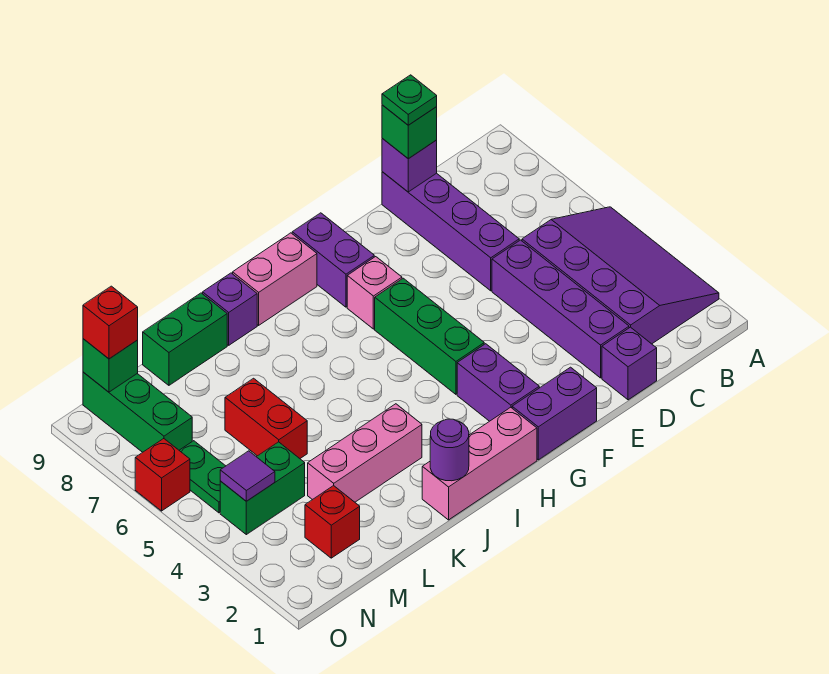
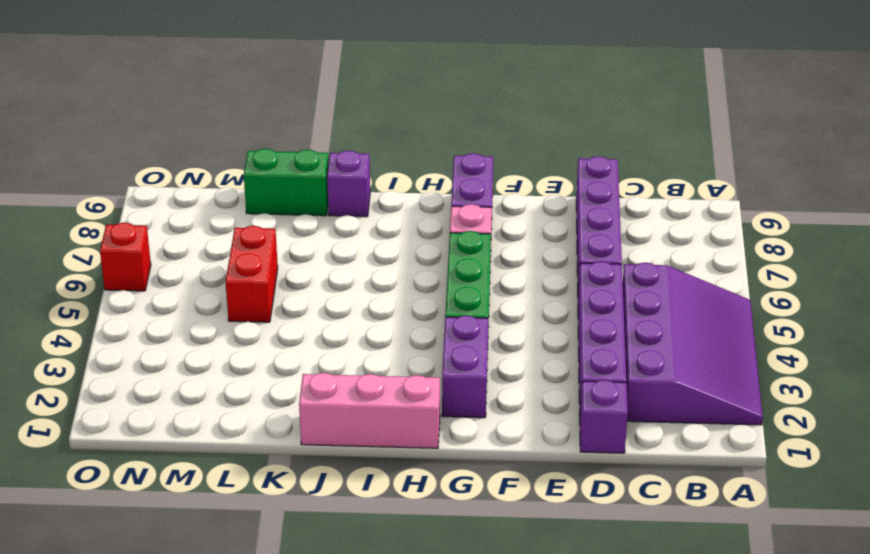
none -> purple brick F1:G1 level 1
none -> pink brick H9:I9 level 1
none -> pink brick J3:L3 level 1

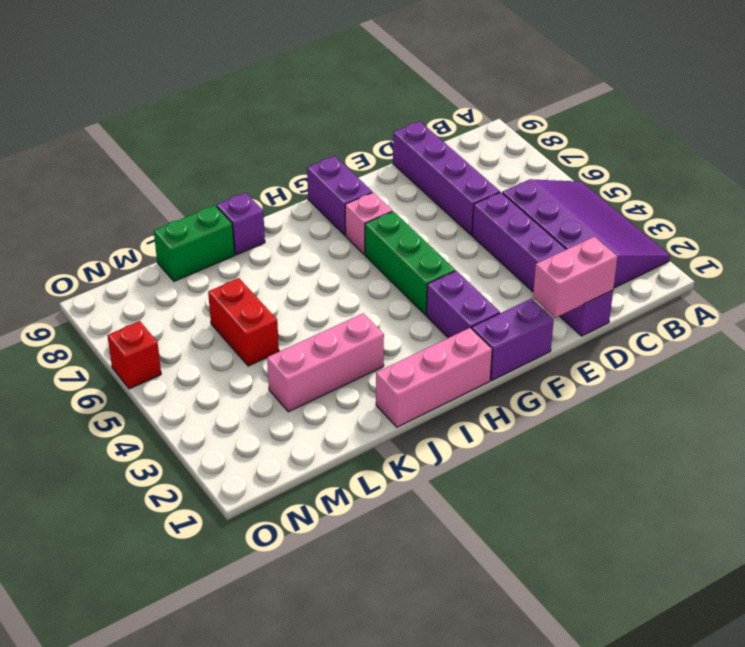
pink brick D1:E1 level 2 -> pink brick H9:I9 level 1
none -> red brick M2 level 1
none -> green brick M4:N4 level 1
none -> green plate N5:N6 level 1

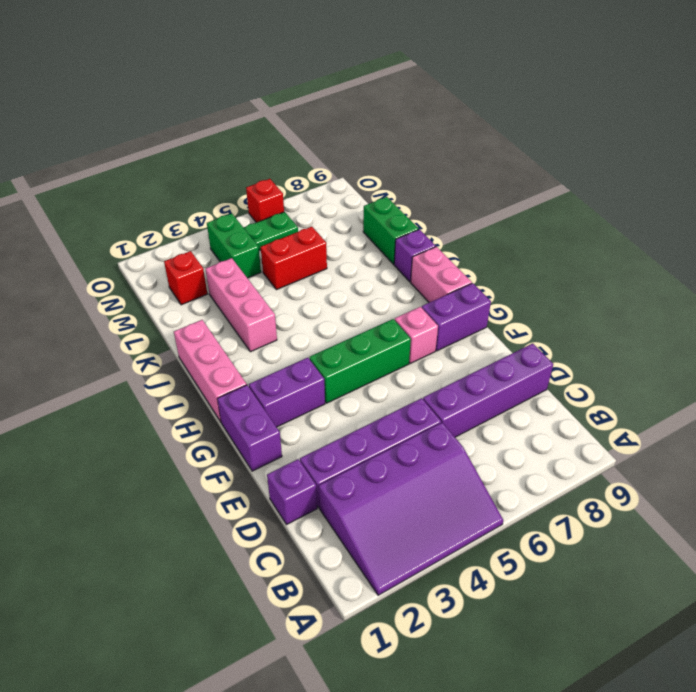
none -> green brick N7:N9 level 1
none -> purple brick D9 level 2
none -> purple round brick J1 level 2

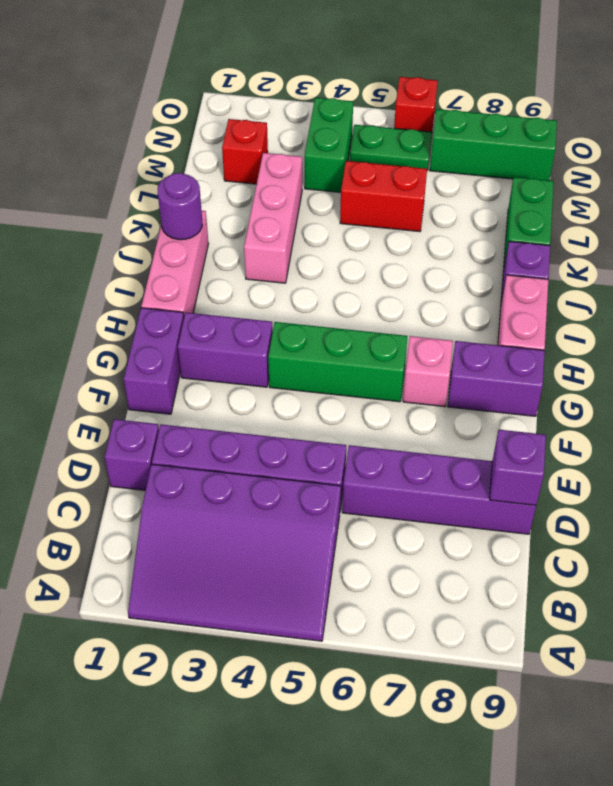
none -> purple tile N4 level 2
none -> green brick N9 level 2
none -> green brick D9 level 3

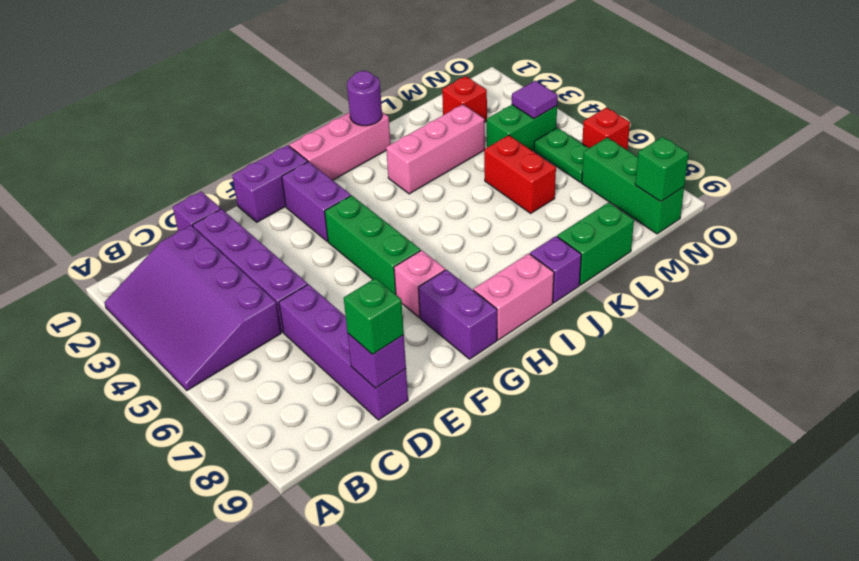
none -> red brick N9 level 3
none -> green plate D9 level 4

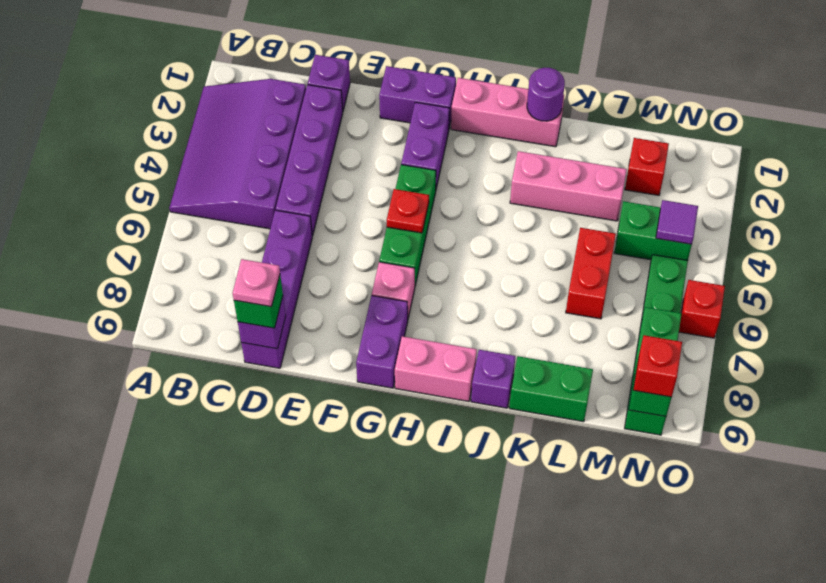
pink plate D9 level 4 -> green plate D9 level 4
red plate G5 level 2 -> none

